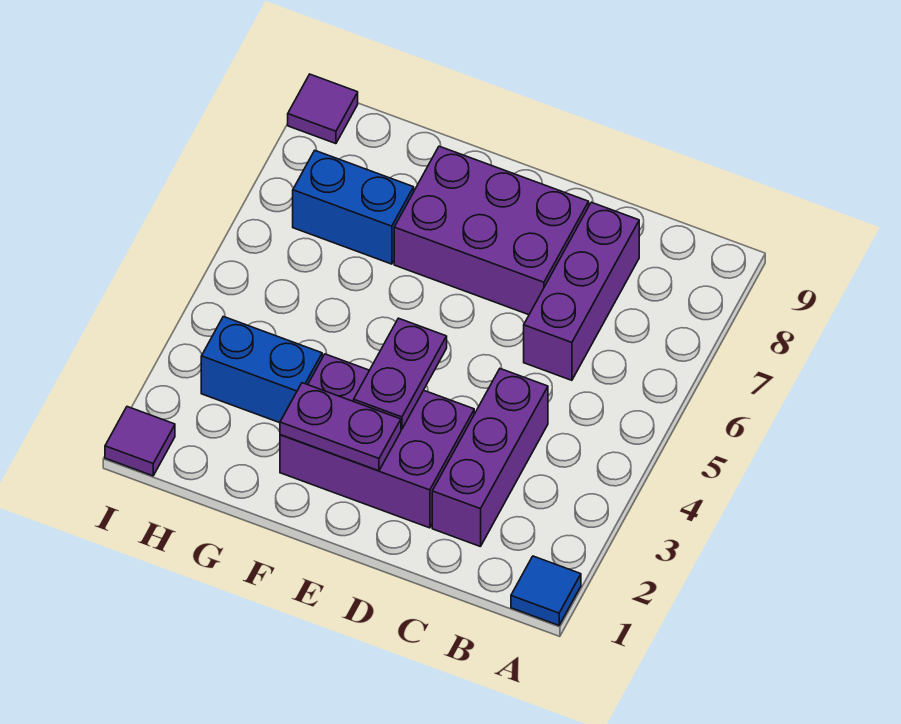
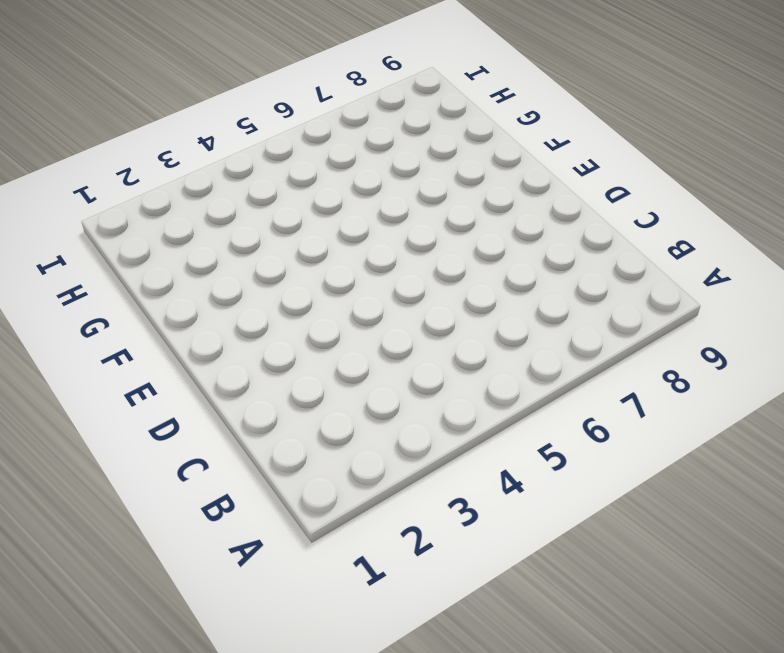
none -> blue tile A1 level 1
none -> purple brick C2:C4 level 1

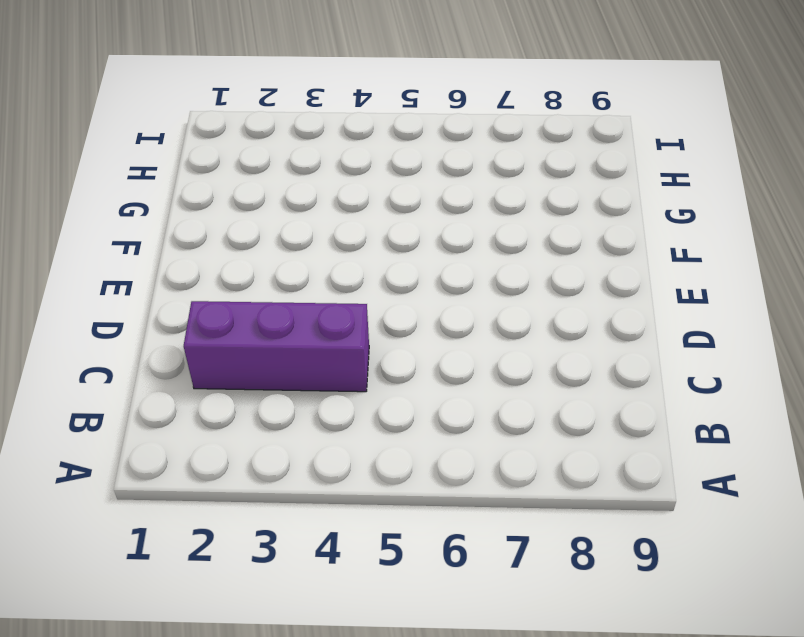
none -> blue tile A1 level 1
none -> purple brick C6:C8 level 1

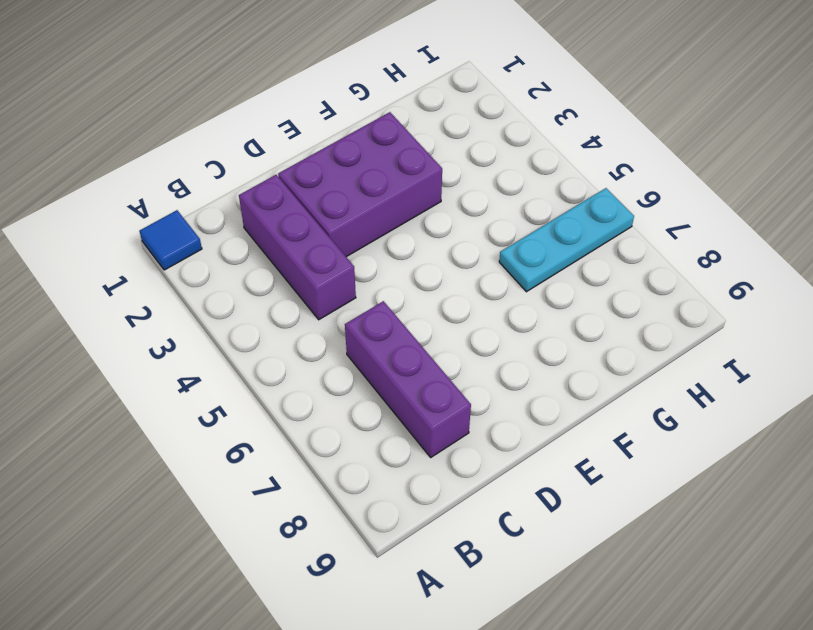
cyan plate G6:I6 level 1 -> none
none -> purple brick D7:F8 level 1
none -> blue brick G3:H3 level 1

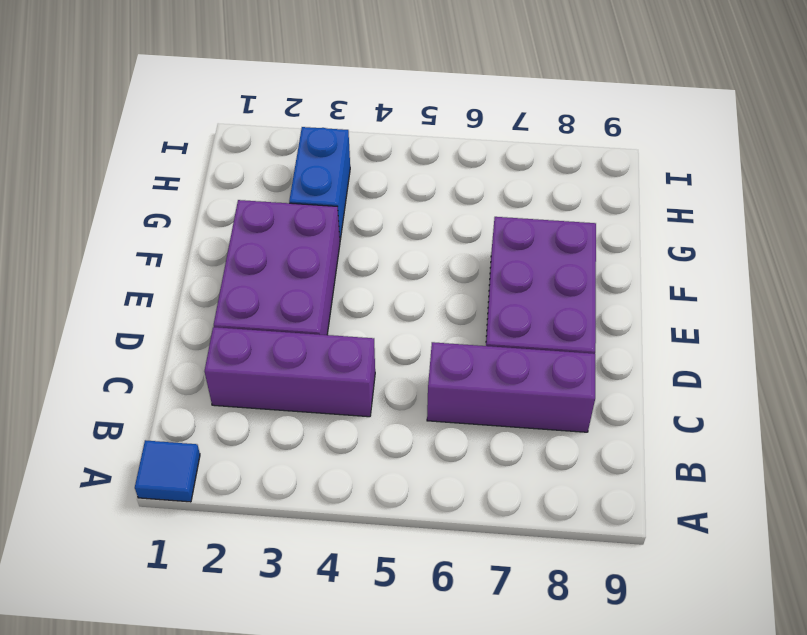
none -> blue brick G7:H7 level 1
none -> purple tile I1 level 1

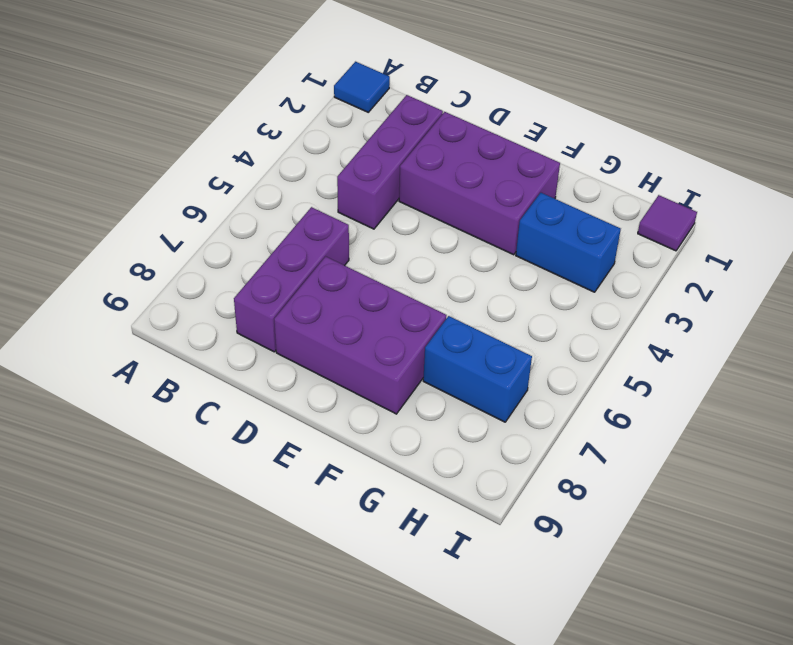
none -> purple tile I9 level 1
none -> purple plate E2:F2 level 2

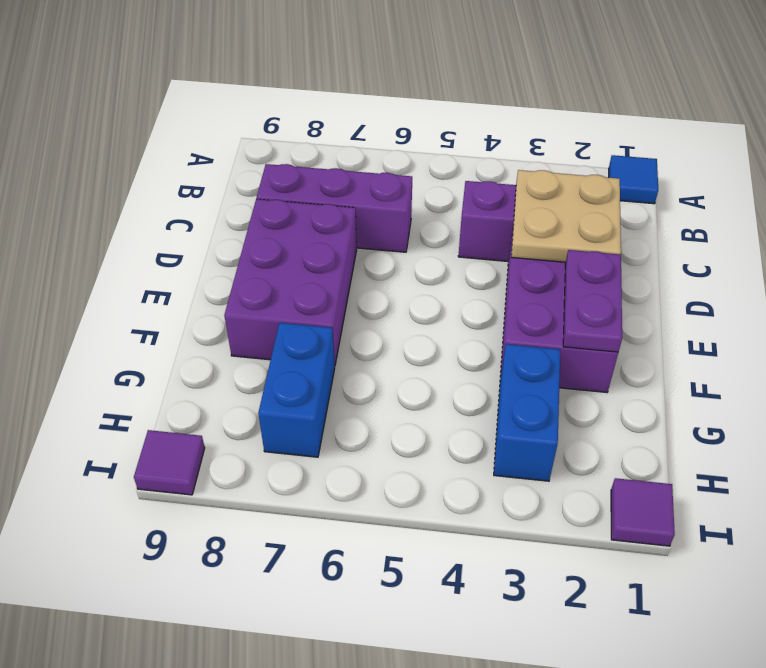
tan plate C2:D3 level 2 -> none
none -> purple plate E3:E4 level 2

